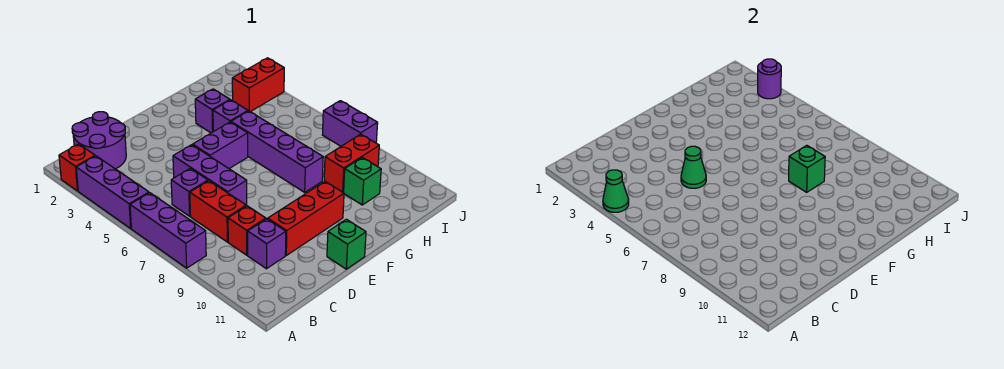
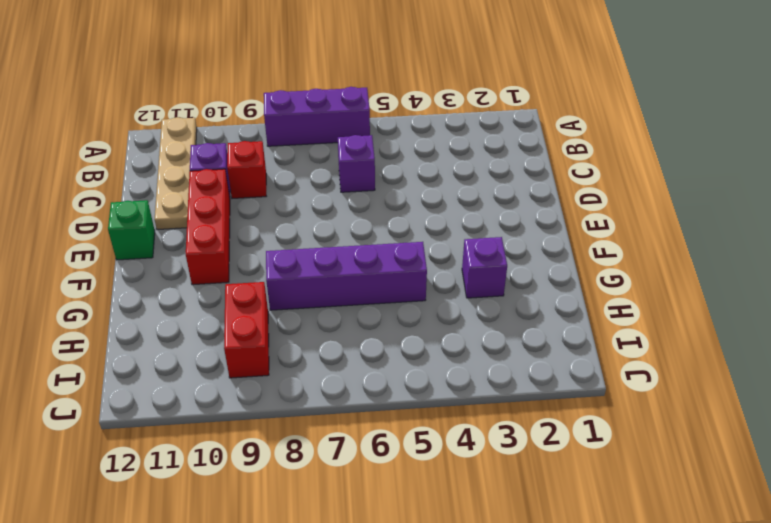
tan plate A11:D11 level 1 -> none
none -> red brick A2 level 1
none -> purple brick A3:A5 level 1
none -> purple round brick B1:C2 level 1

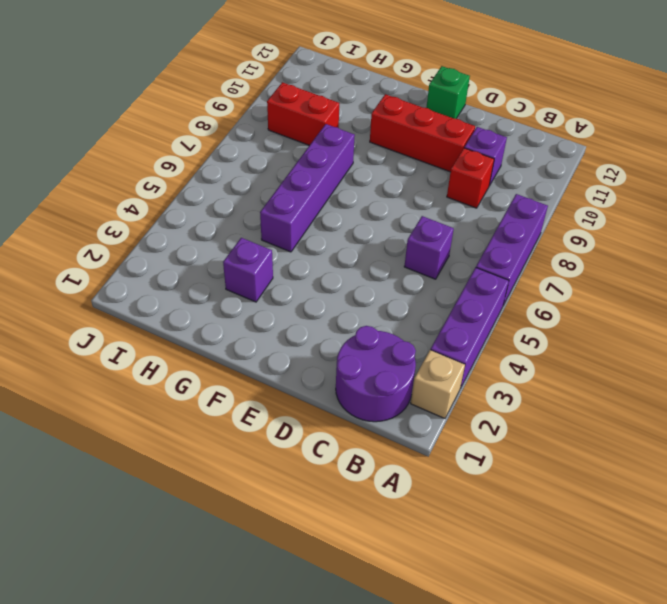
tan brick A2 level 1 -> red brick A2 level 1
none -> red brick C7:C8 level 1
none -> purple brick D5:D7 level 1
none -> purple brick E5:F5 level 1

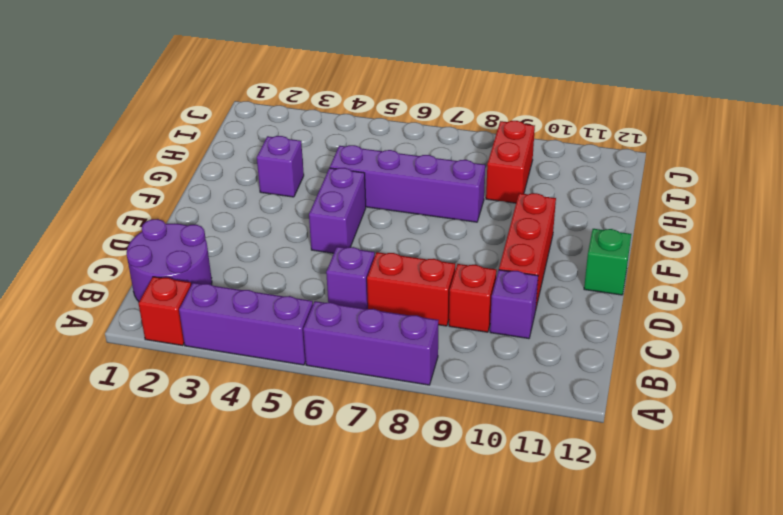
none -> purple brick D5:D7 level 1
none -> purple brick G4 level 1
none -> green brick H10 level 1

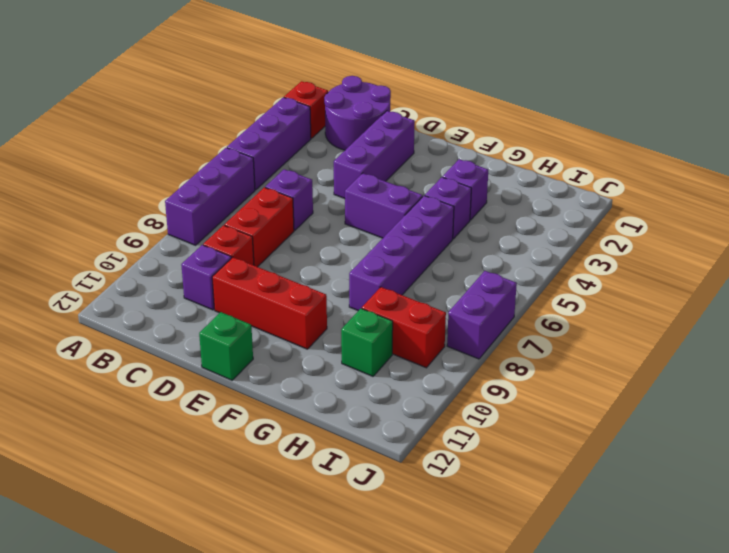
purple brick D2:D4 level 1 -> purple brick D5:D7 level 1
none -> red brick I3:J3 level 1
none -> green cone A4 level 2
none -> green cone D5 level 2

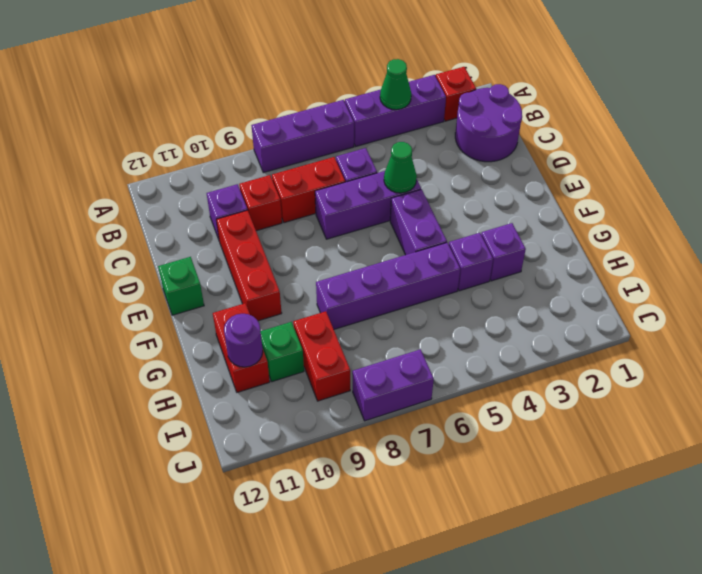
red brick G11:H11 level 1 -> red brick I3:J3 level 1
purple round brick H11 level 2 -> purple round brick J3 level 2
none -> green brick G8 level 2

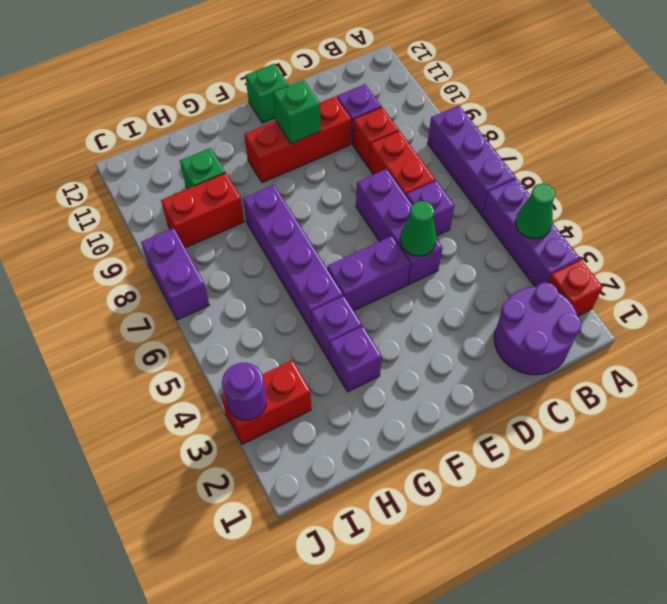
green brick E10 level 2 -> green brick G8 level 2

